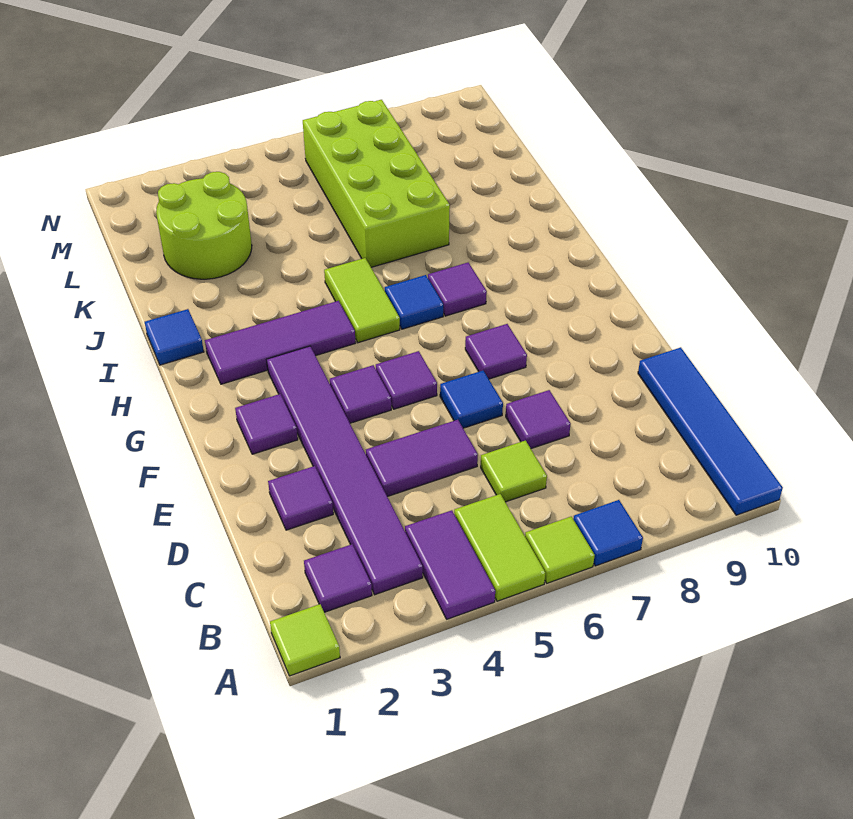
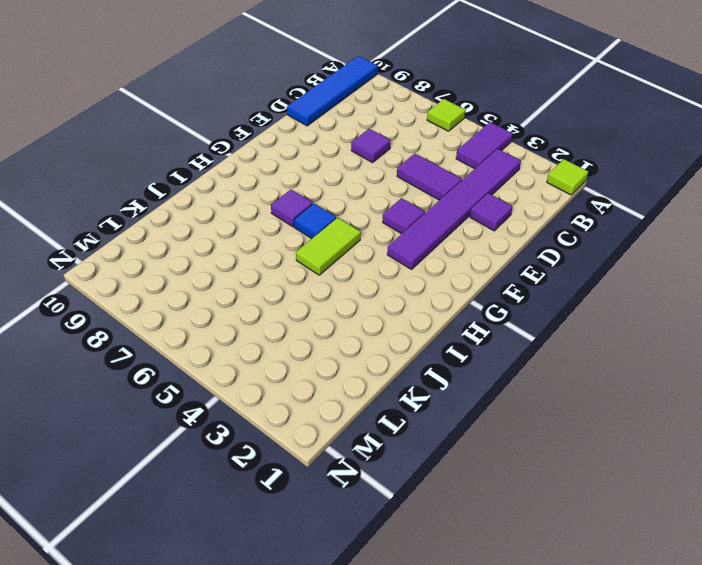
none -> lime tile A5:B5 level 1
none -> blue tile A7 level 1
none -> purple tile B2 level 1

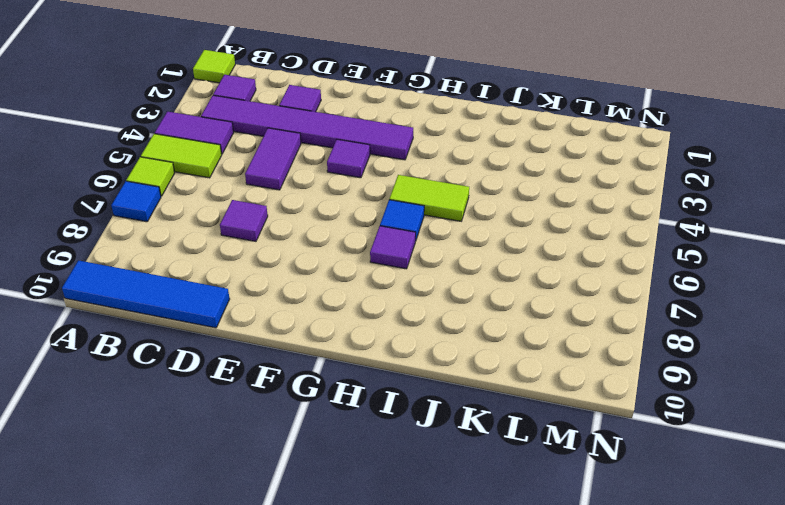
none -> lime tile C6 level 1
none -> blue tile E6 level 1
none -> purple tile F2 level 1

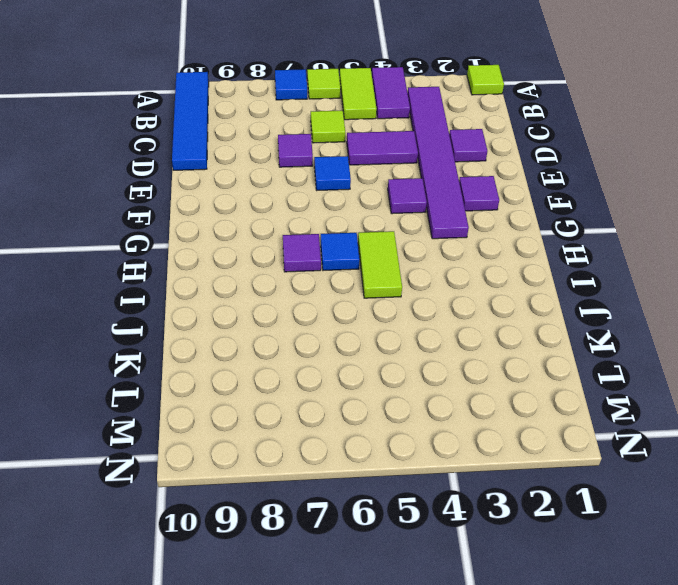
none -> purple tile B2 level 1
none -> purple tile F5 level 1
none -> purple tile F7 level 1

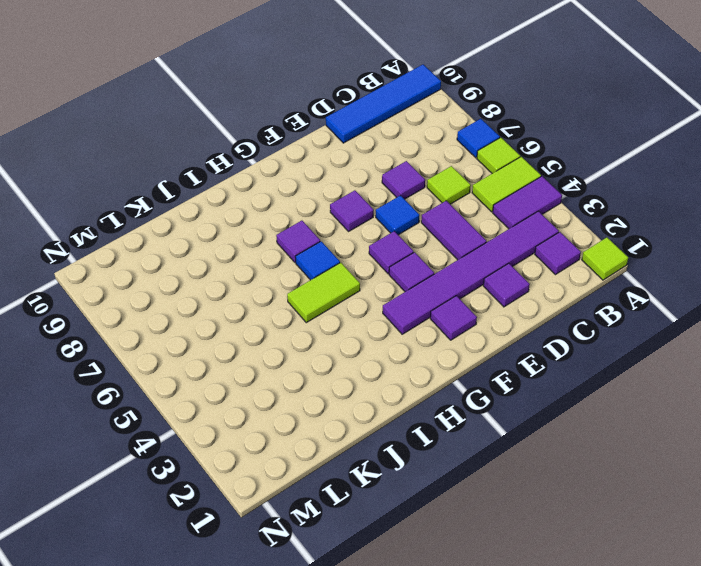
none -> purple tile H2:H4 level 1
none -> blue tile I1 level 1
none -> lime brick J6:M7 level 1

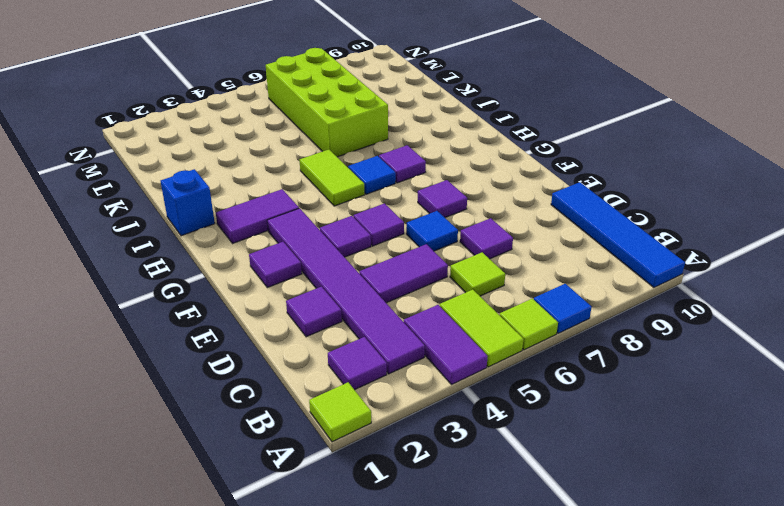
purple tile H2:H3 level 1 -> purple tile H2:H4 level 1
blue brick I1 level 1 -> blue tile I1 level 1
none -> lime round brick K2:L3 level 1

